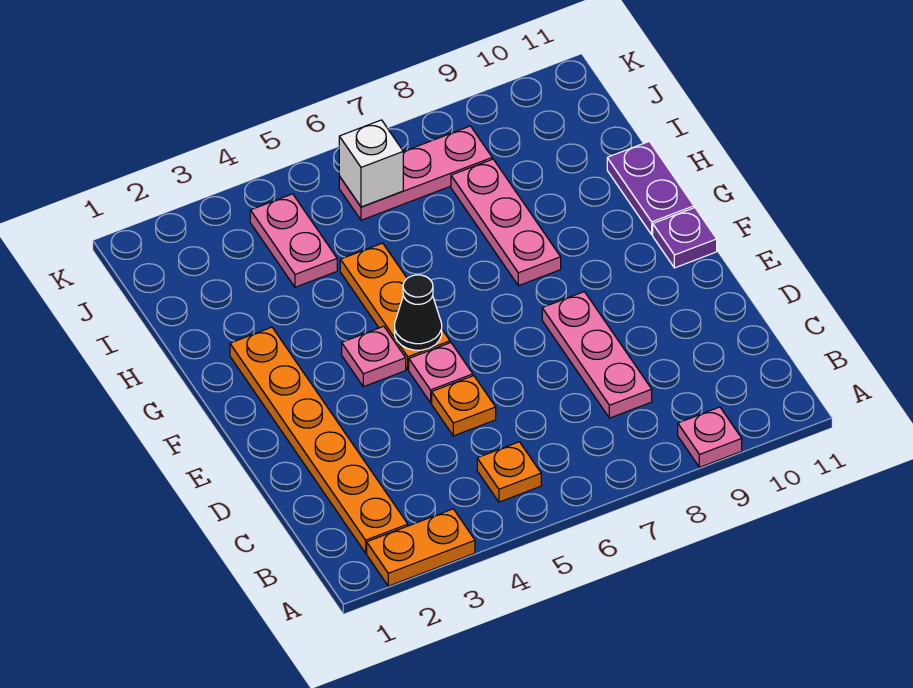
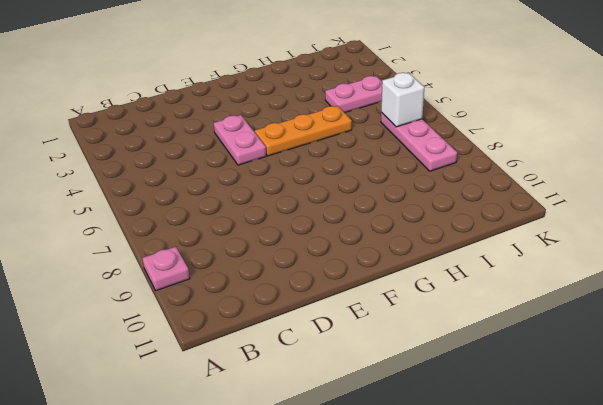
pink plate E4:E5 level 1 -> pink plate E5 level 1
none -> orange plate A2:A3 level 1
none -> orange plate B2:G2 level 1
none -> orange plate B5 level 1

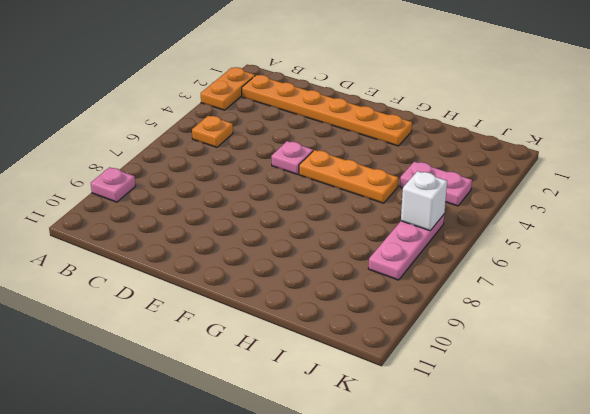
none -> pink plate C8:E8 level 1
none -> orange plate D5 level 1
none -> pink plate F4 level 1

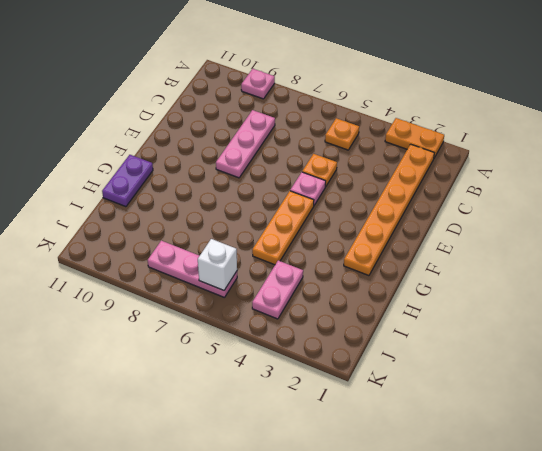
none -> pink plate F4 level 1
none -> purple plate F11 level 1
none -> pink plate G8:I8 level 1

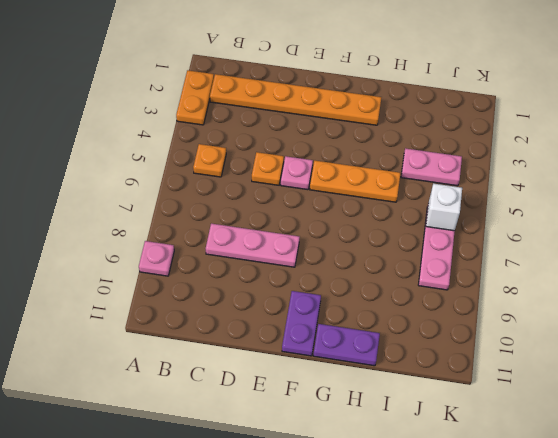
purple plate F10:F11 level 1 -> purple plate F11 level 1
none -> pink plate F4 level 1
none -> pink plate G8:I8 level 1
none -> black cone F5 level 2

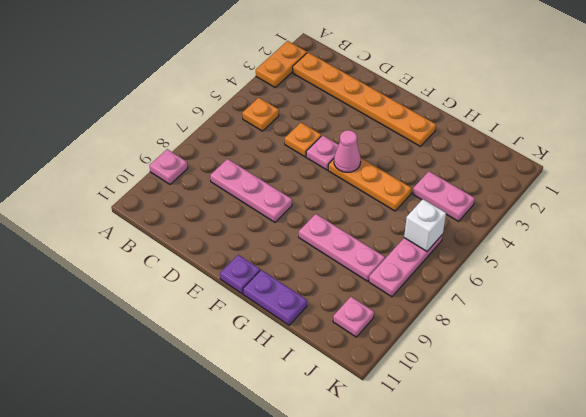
pink cone F5 level 2 -> black cone F5 level 2
pink plate J10 level 1 -> pink plate F4 level 1

